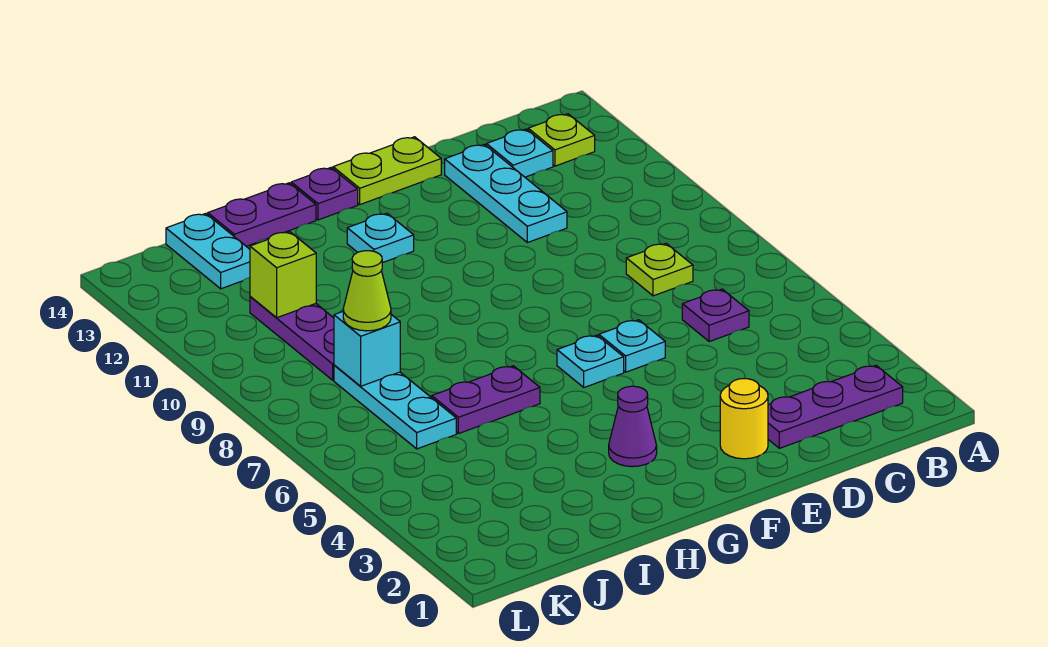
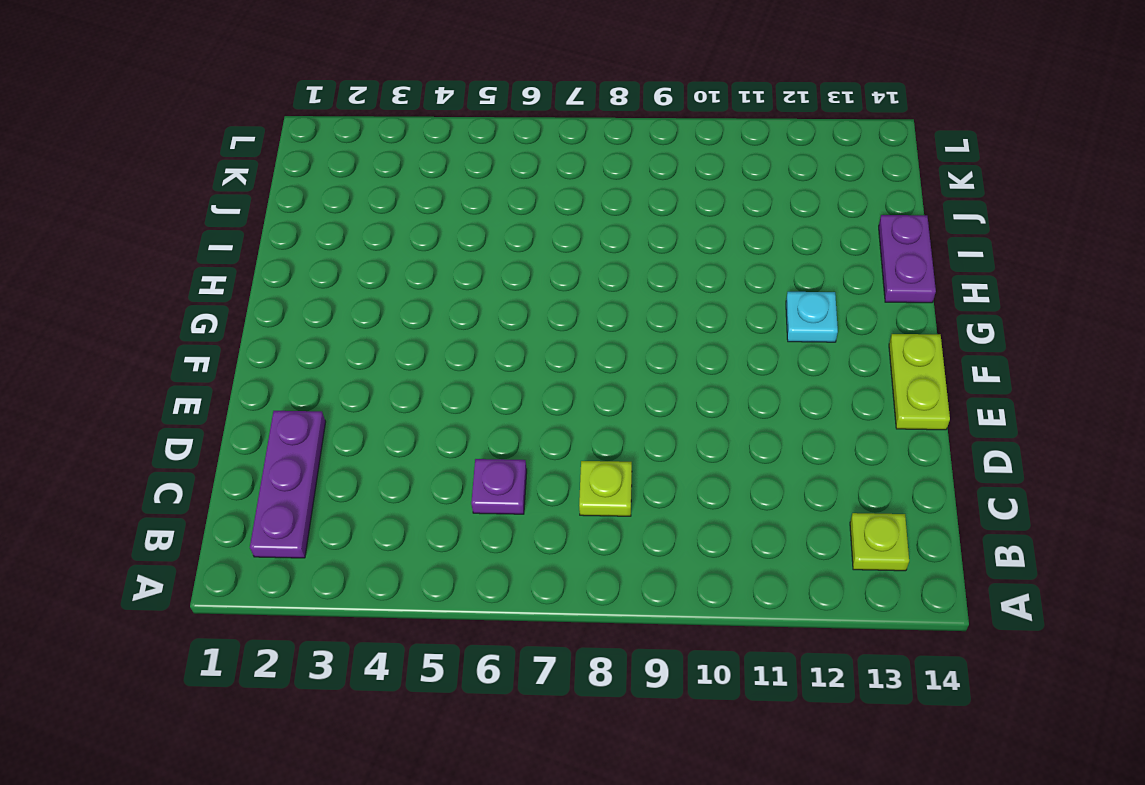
none -> cyan plate C13 level 1
none -> cyan plate D11:D13 level 1
none -> yellow round brick E2 level 1

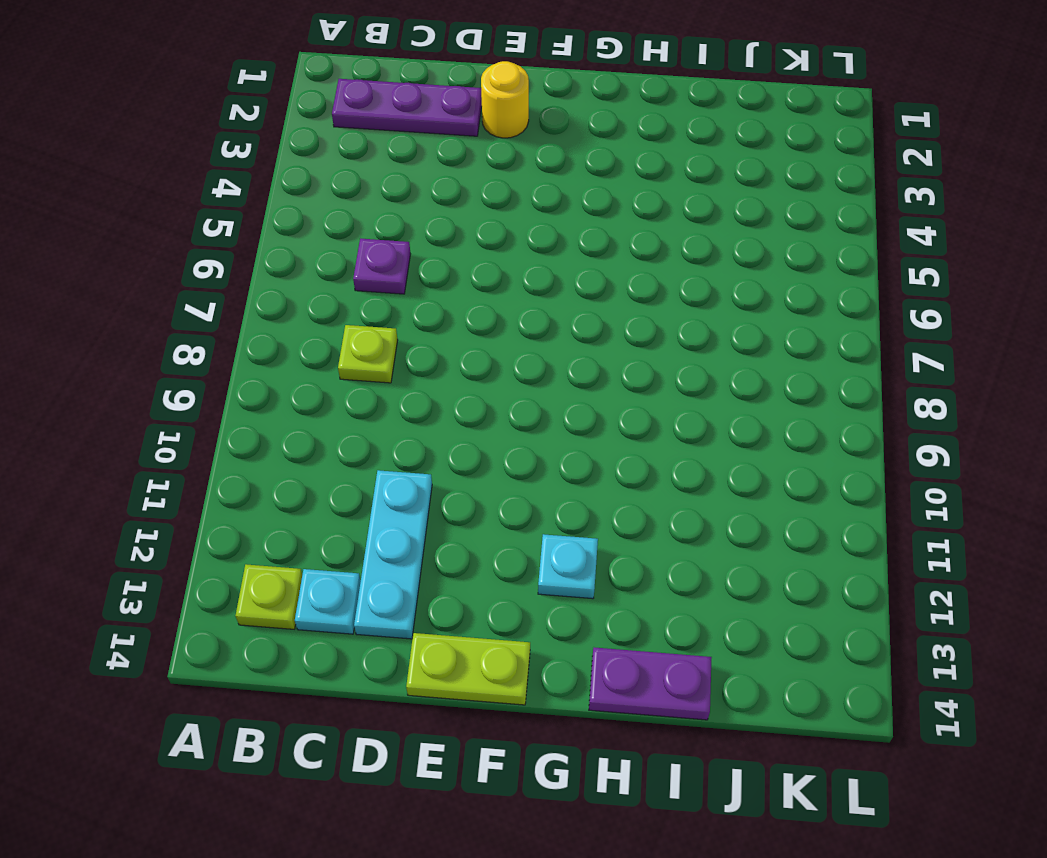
none -> cyan plate E6 level 1
none -> cyan plate F6 level 1
none -> purple cone G3 level 1

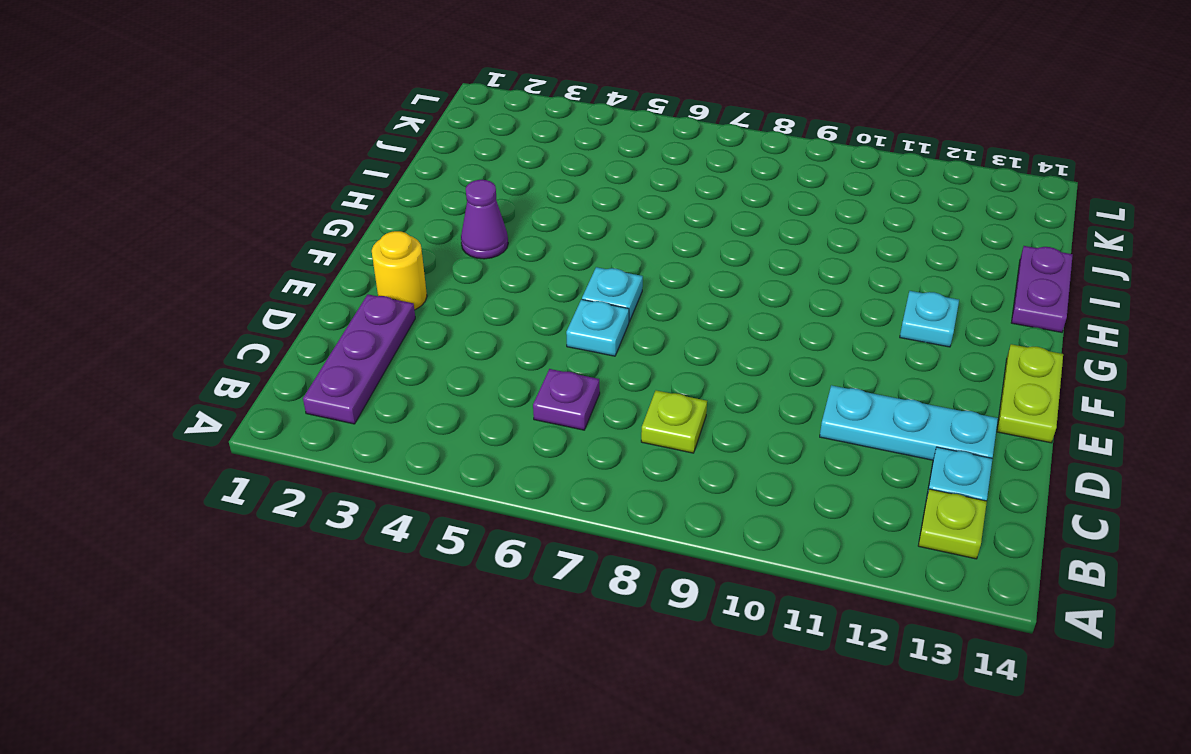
none -> purple plate G14 level 1
none -> purple plate H6:I6 level 1
none -> cyan plate J6:J8 level 1

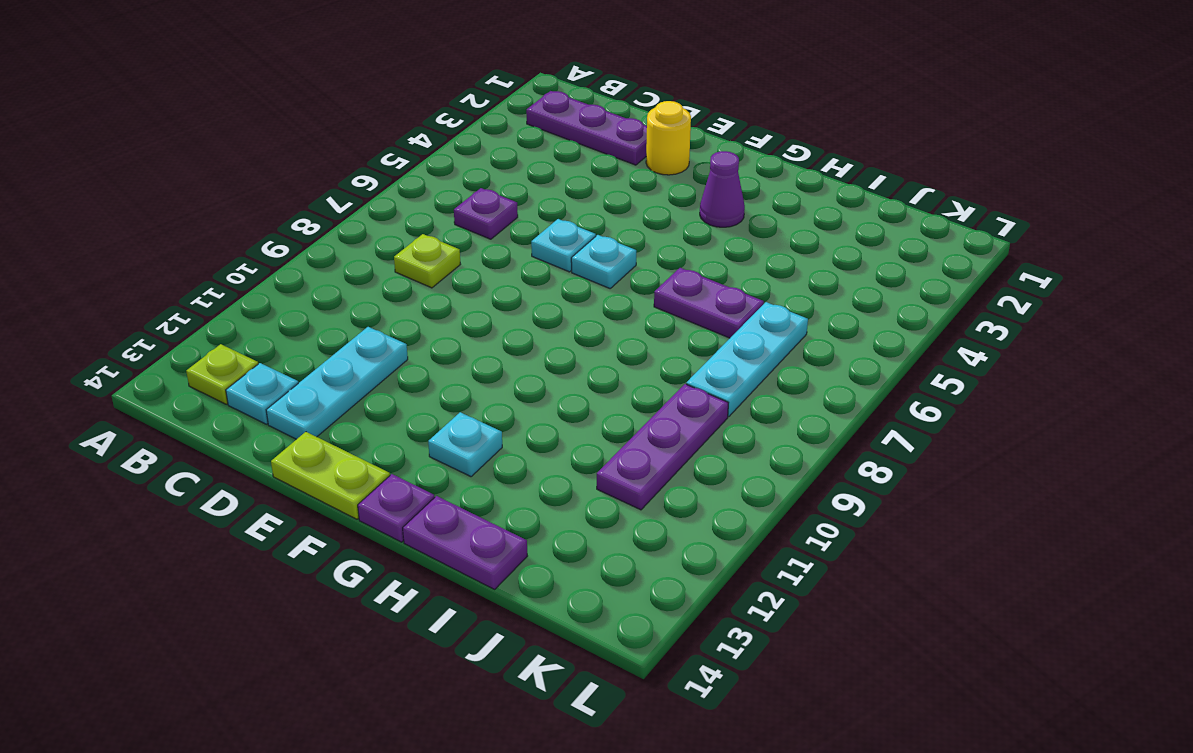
none -> cyan plate J13:J14 level 1
none -> cyan brick J8 level 2
none -> lime brick J11 level 2

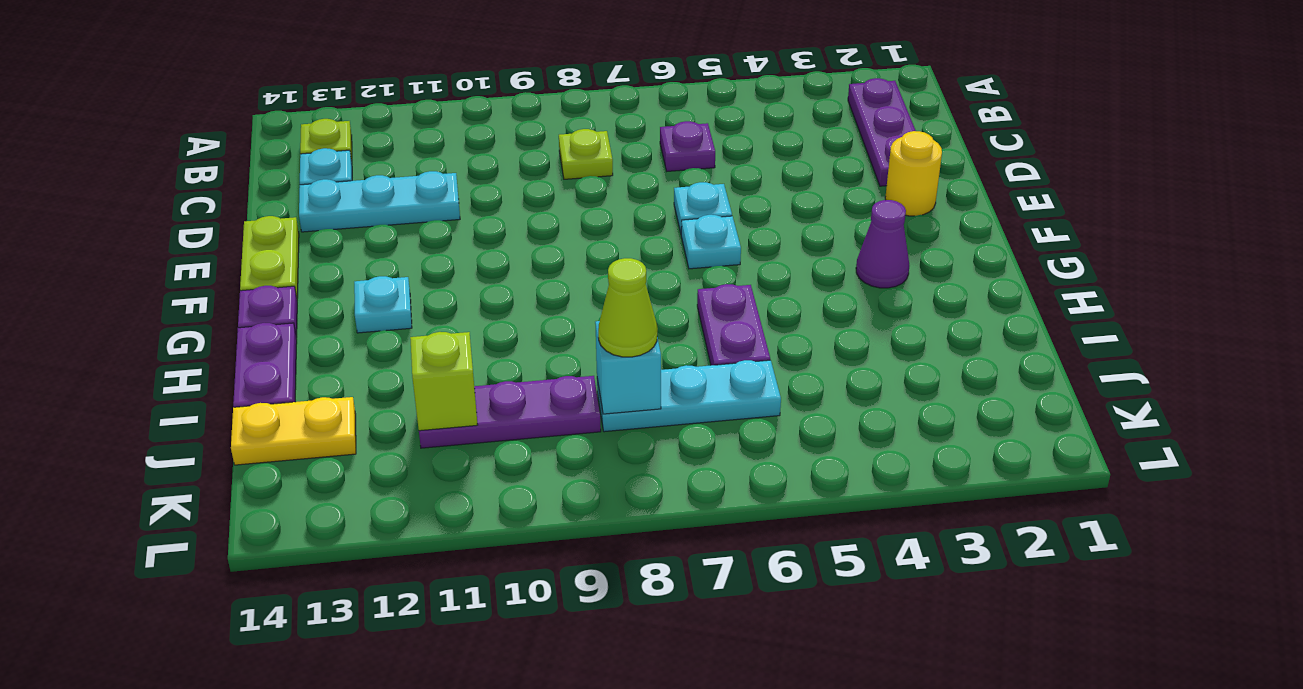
yellow plate J13:J14 level 1 -> cyan plate J13:J14 level 1

